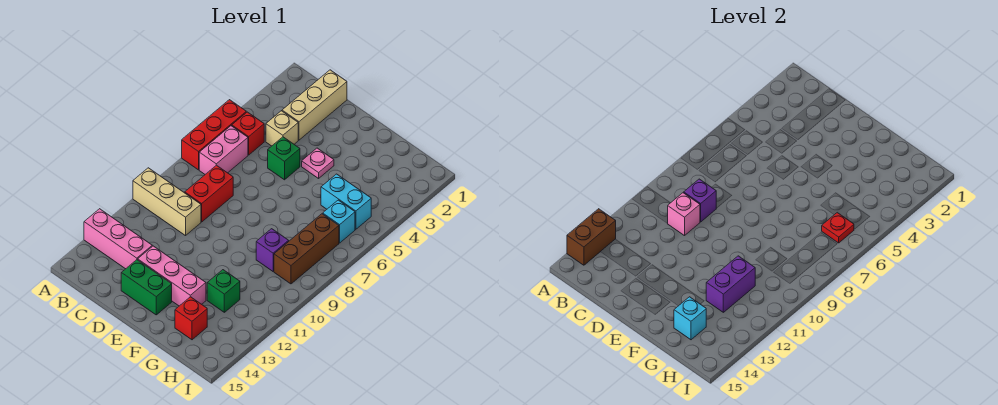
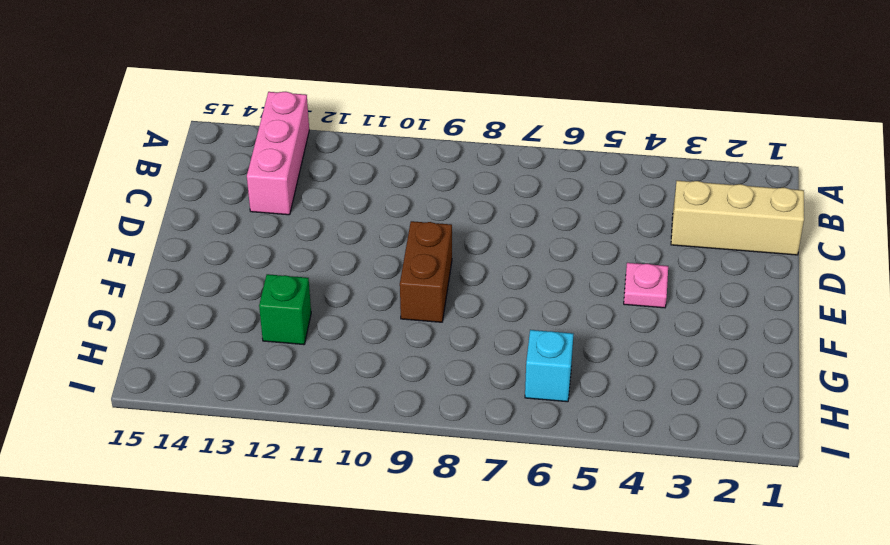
brown brick E9:F9 level 1 -> brown brick A13:A14 level 2
none -> red brick A5:A7 level 1
none -> tan brick A10:C10 level 1
none -> red brick B5 level 1

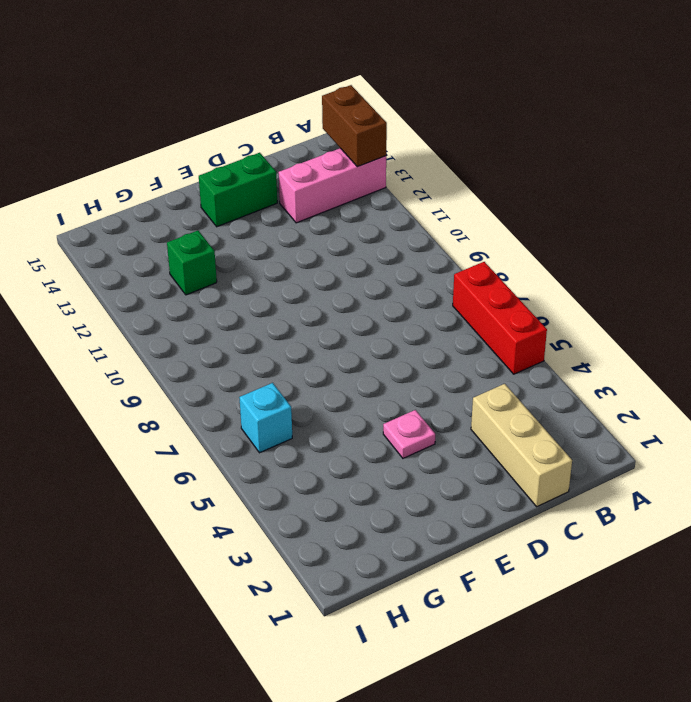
none -> tan brick A10:C10 level 1
none -> red brick B5 level 1
none -> pink brick B6:B7 level 1

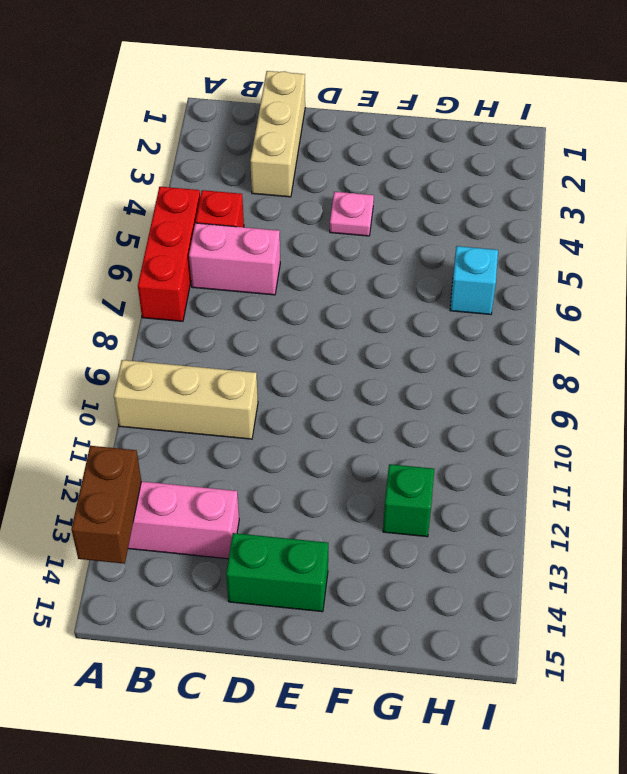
pink brick B6:C6 level 1 -> pink brick B6:B7 level 1
none -> tan brick C4 level 1
none -> red brick C8:C9 level 1
none -> green brick D5 level 1

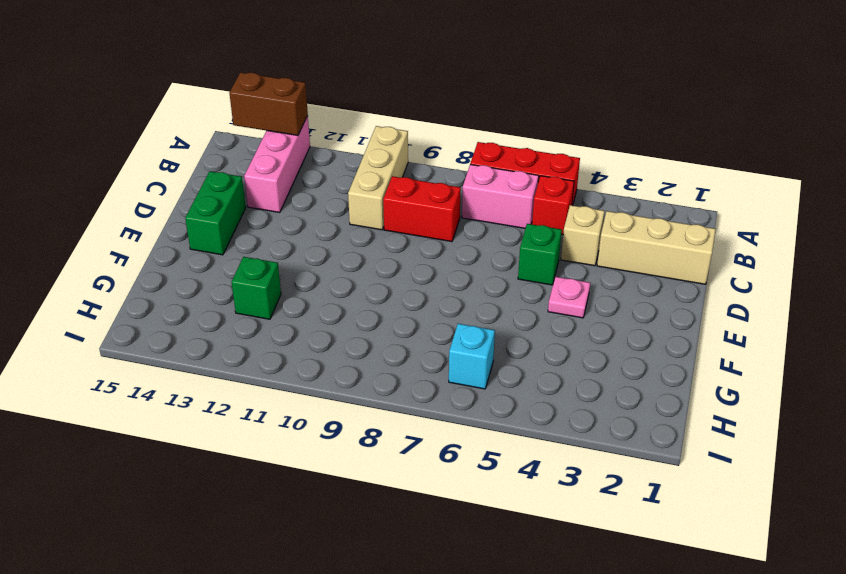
none -> pink brick D13:F13 level 1
none -> cyan brick G5:H5 level 1
none -> purple brick G9 level 1

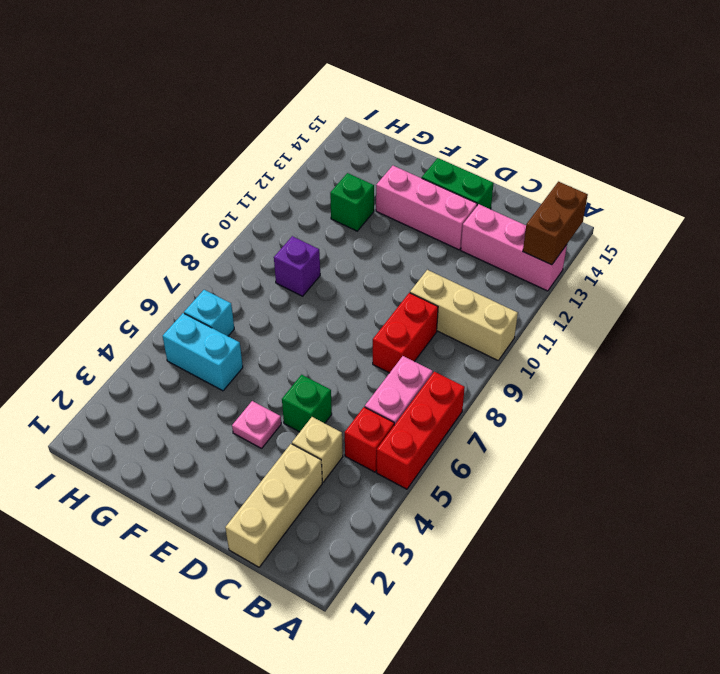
none -> red brick G14 level 1
none -> brown brick H7:H9 level 1
none -> purple brick C9 level 2

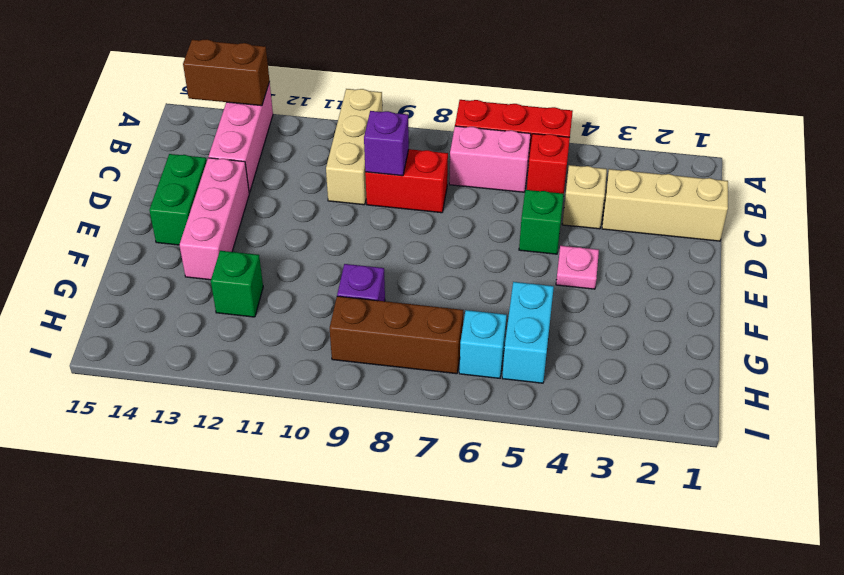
none -> red brick G14 level 1
none -> pink brick C10 level 2
none -> purple brick G11:G12 level 2

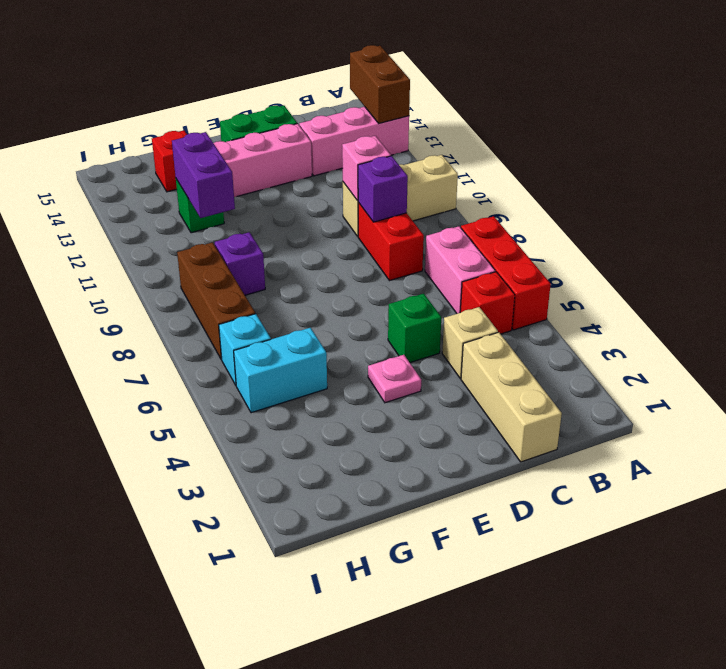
none -> cyan brick G14 level 2
none -> red plate H6 level 2

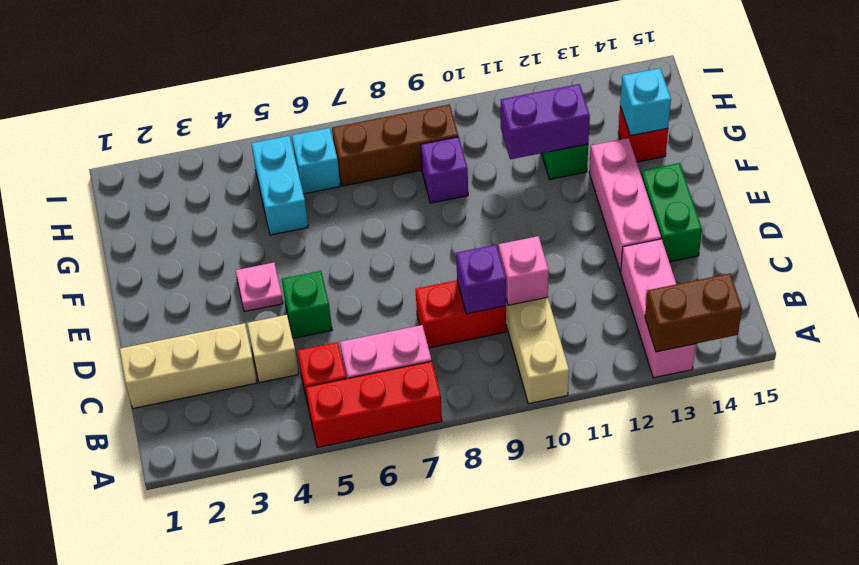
none -> red plate H6 level 2

